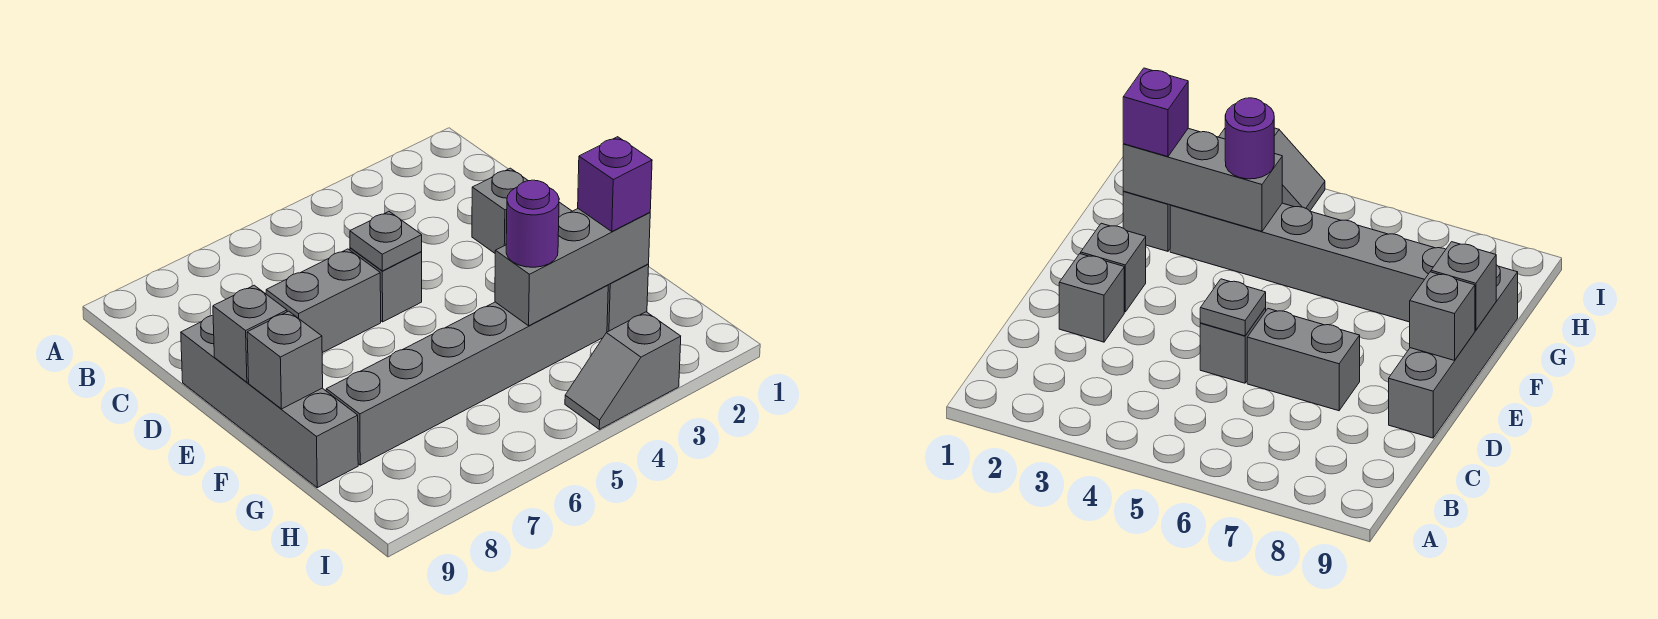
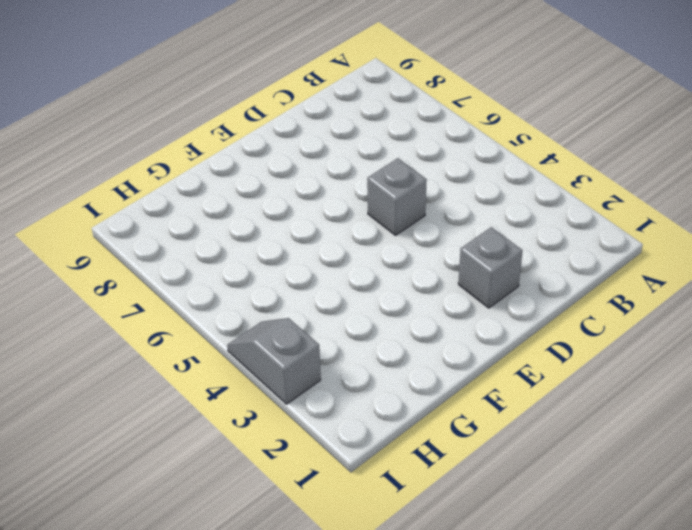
none -> grey brick D6:D7 level 1
none -> grey brick D9:G9 level 1
none -> grey brick E2 level 1

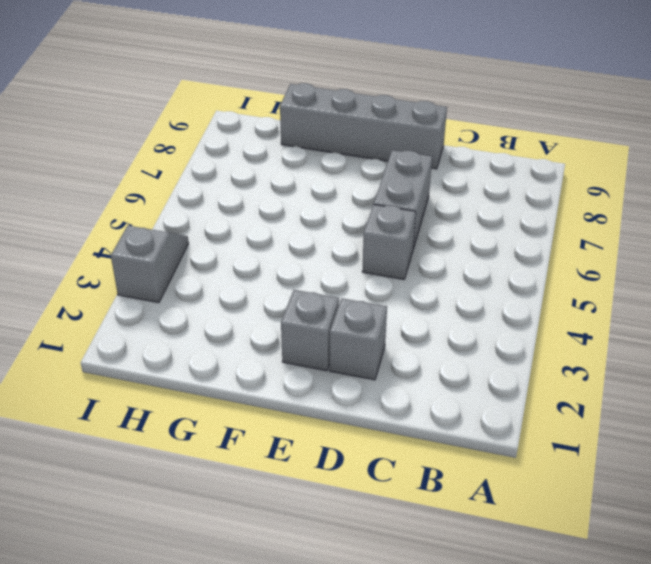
none -> grey brick G2 level 1
none -> grey brick G3:G8 level 1
none -> grey plate D5 level 2

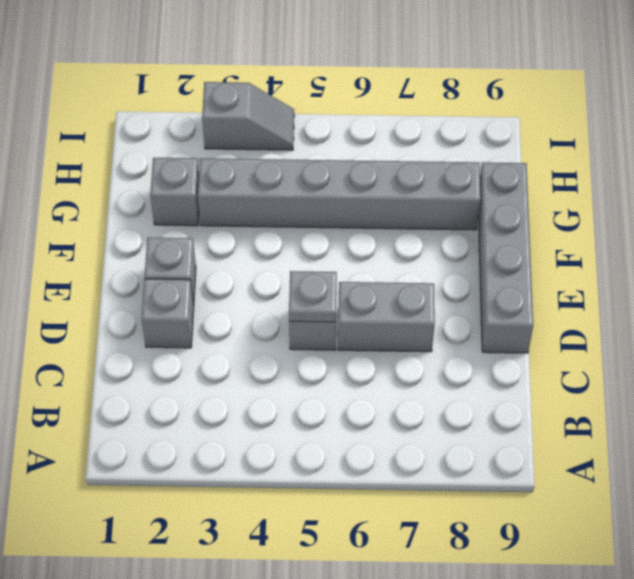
none -> grey brick E9 level 2
none -> grey brick F9 level 2
none -> grey brick G2:G4 level 2

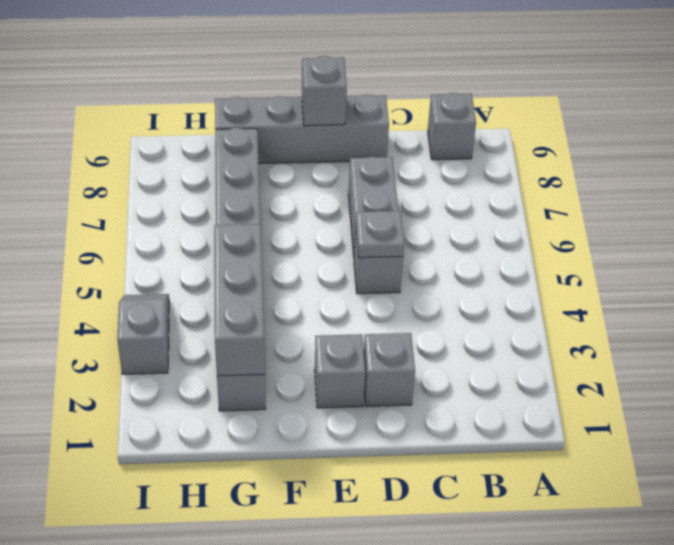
grey brick B9 level 1 -> grey brick F9 level 2
none -> purple brick G2 level 3
none -> purple round brick G4 level 3

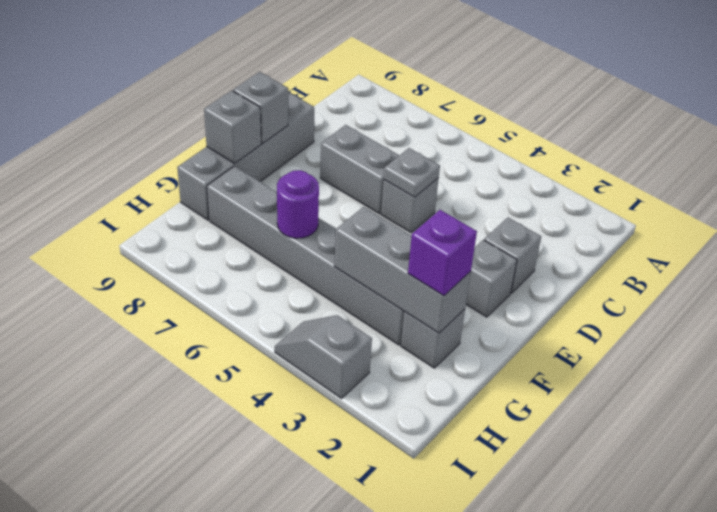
purple round brick G6 level 2 -> purple round brick G4 level 3

